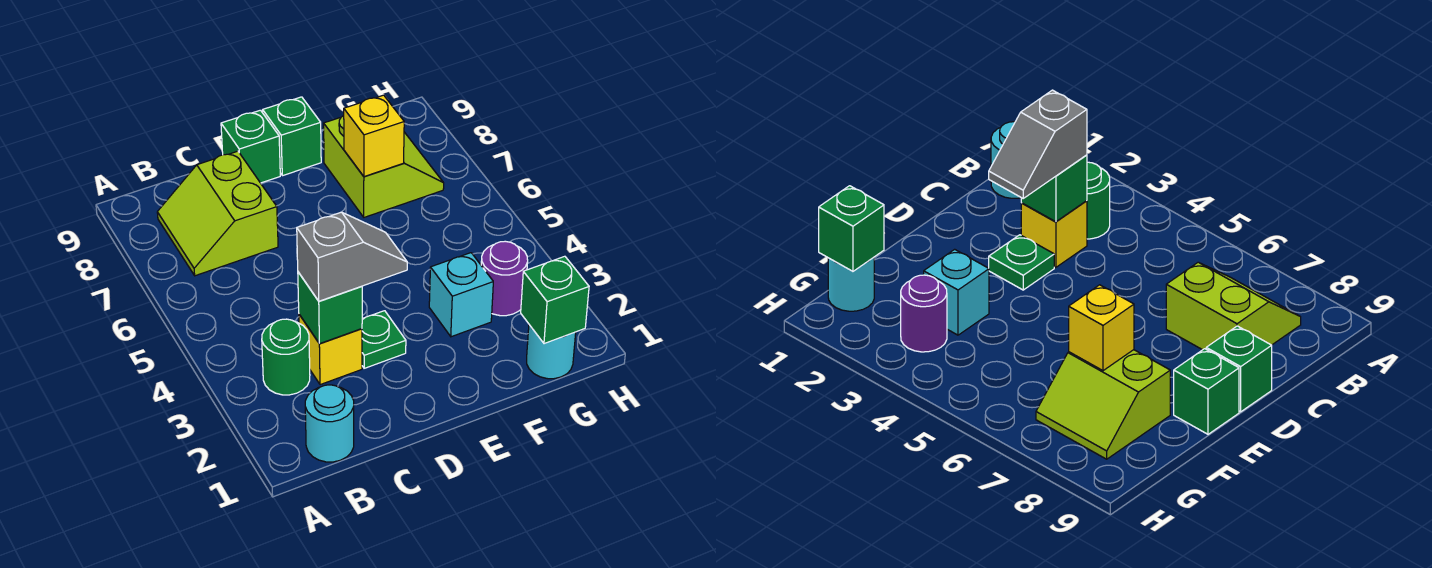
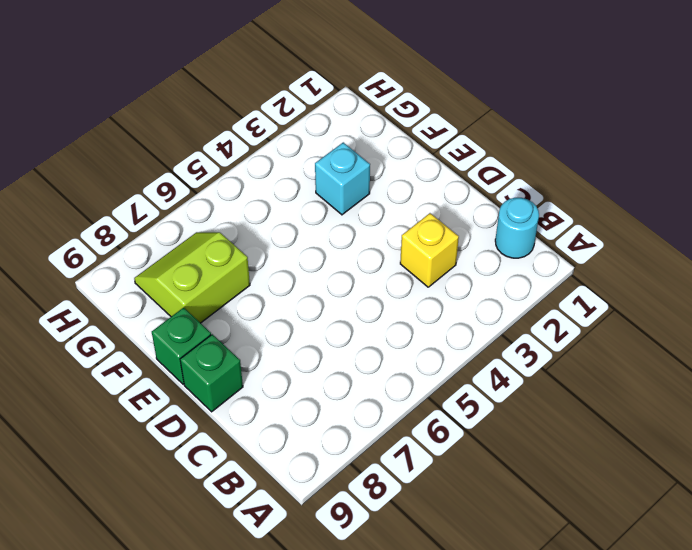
none -> green round brick B3 level 1
none -> lime slope B7:C8 level 1 top C
none -> green plate D3 level 1

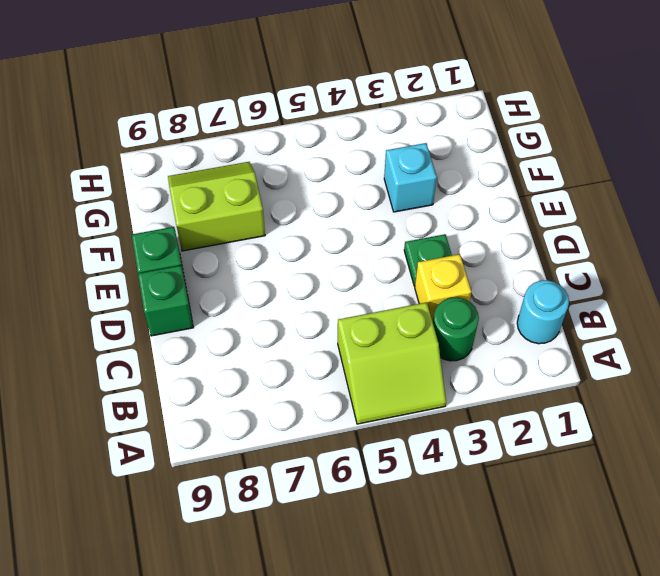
lime slope A4:B5 level 1 top B -> lime slope B7:C8 level 1 top C
none -> cyan round brick G1 level 1
none -> purple round brick G3 level 1
none -> green brick C3 level 2

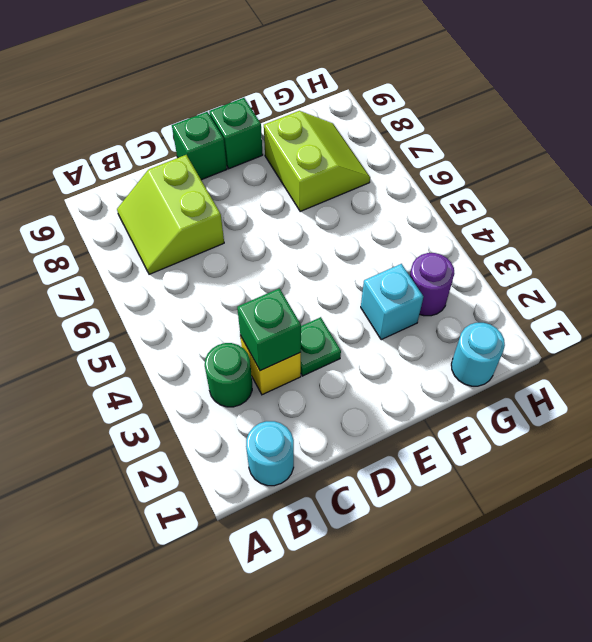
none -> yellow brick F7 level 2
none -> green brick G1 level 2
none -> grey slope C3:D3 level 3 top C

